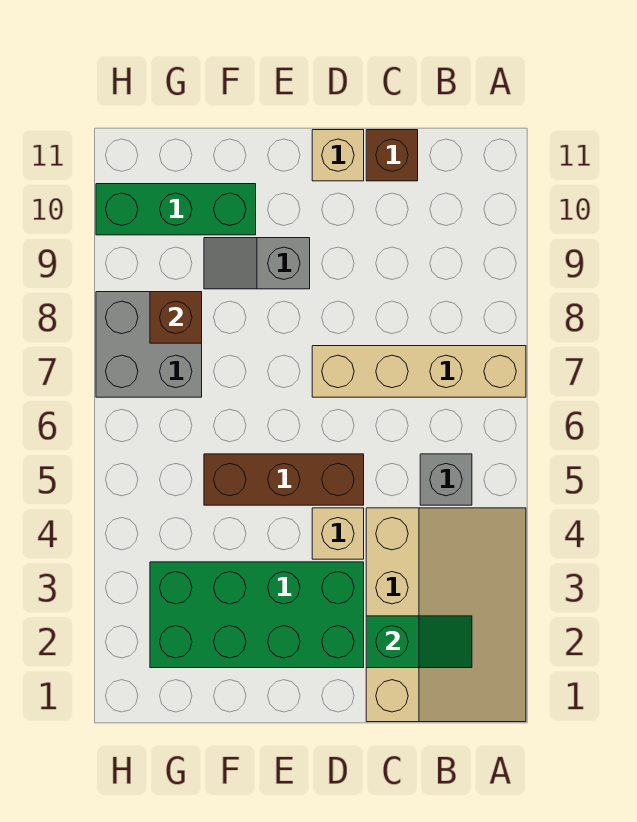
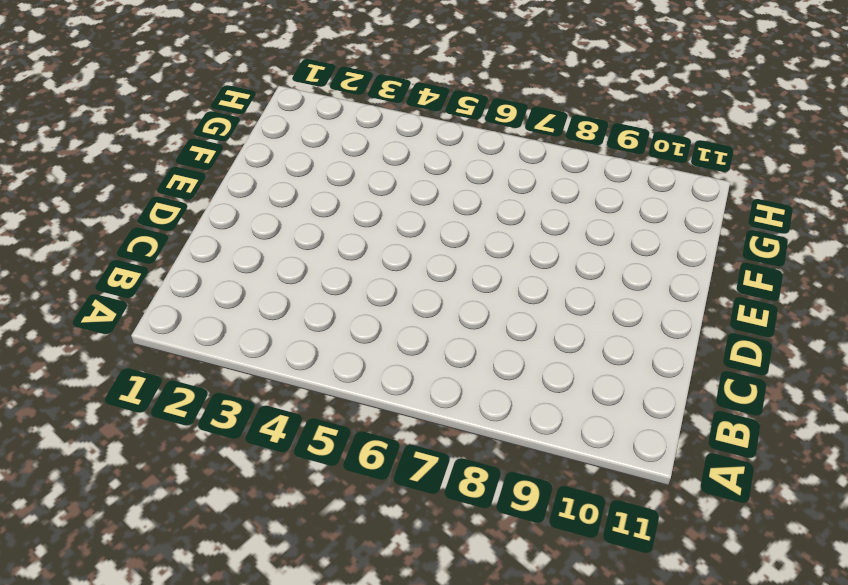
none -> tan slope A1:C4 level 1 top C
none -> tan brick A7:D7 level 1
none -> grey brick B5 level 1

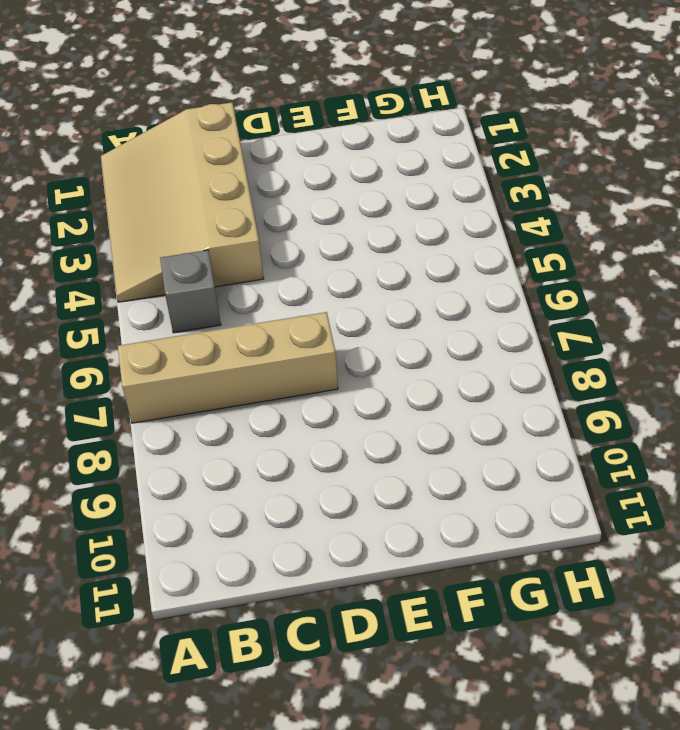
none -> brown brick C11 level 1
none -> green brick D2:G3 level 1
none -> tan brick D4 level 1

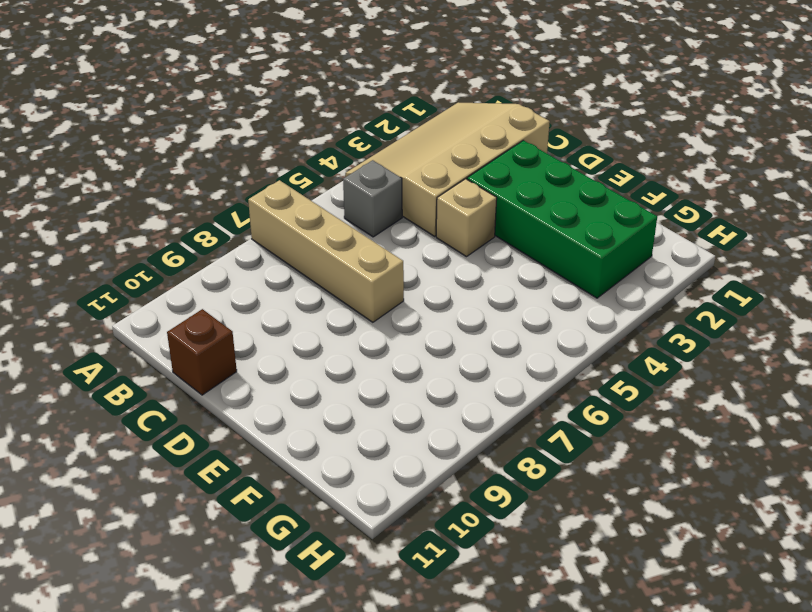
none -> brown brick D5:F5 level 1
none -> tan brick D11 level 1
none -> grey slope E9:F9 level 1 top E

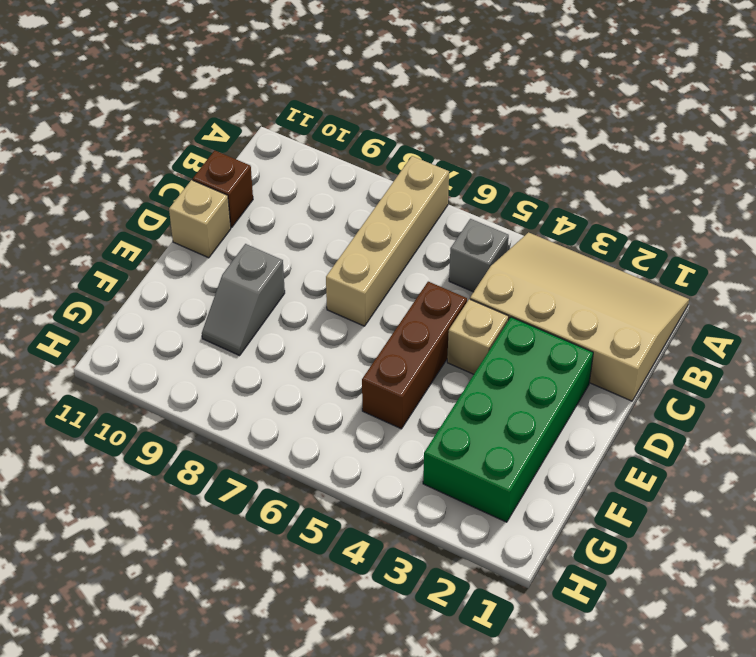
none -> green brick F10:H10 level 1
none -> grey brick G7:H8 level 1
none -> green slope B2:C2 level 2 top C

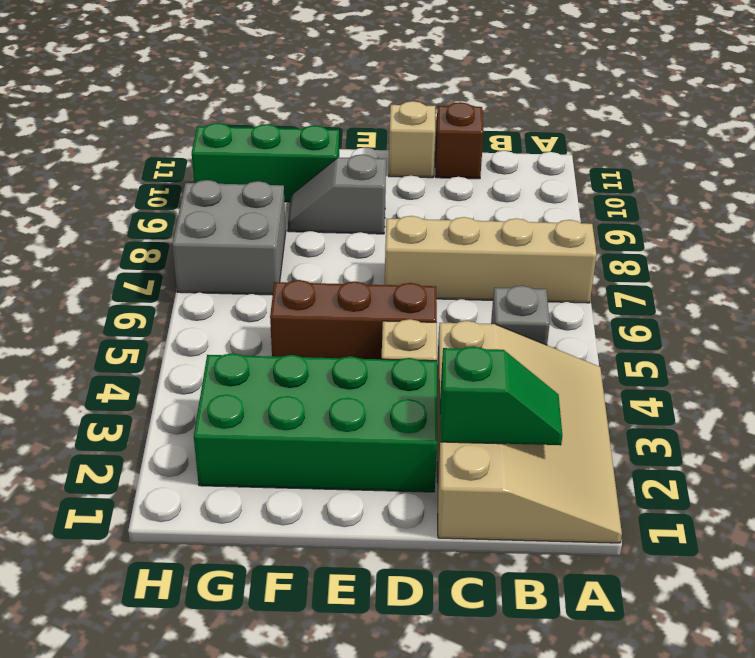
none -> brown brick G8 level 2

